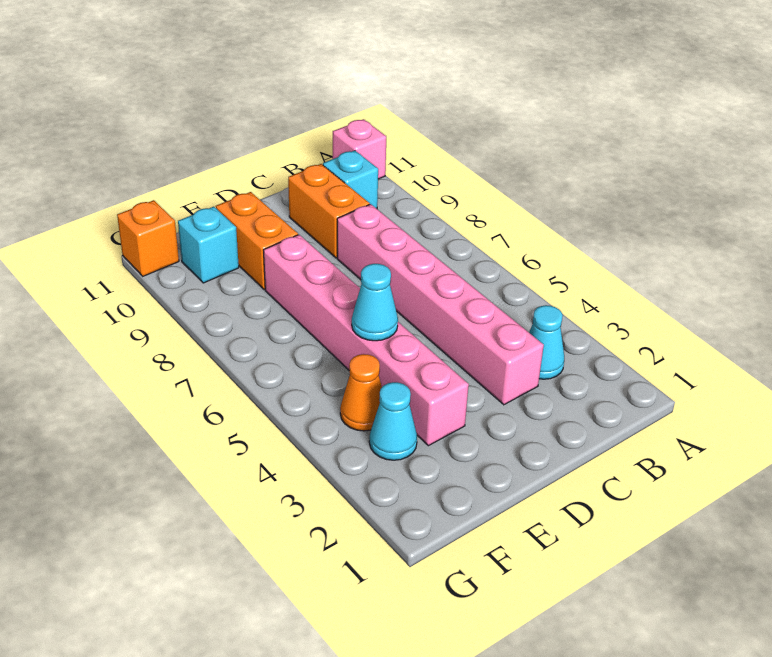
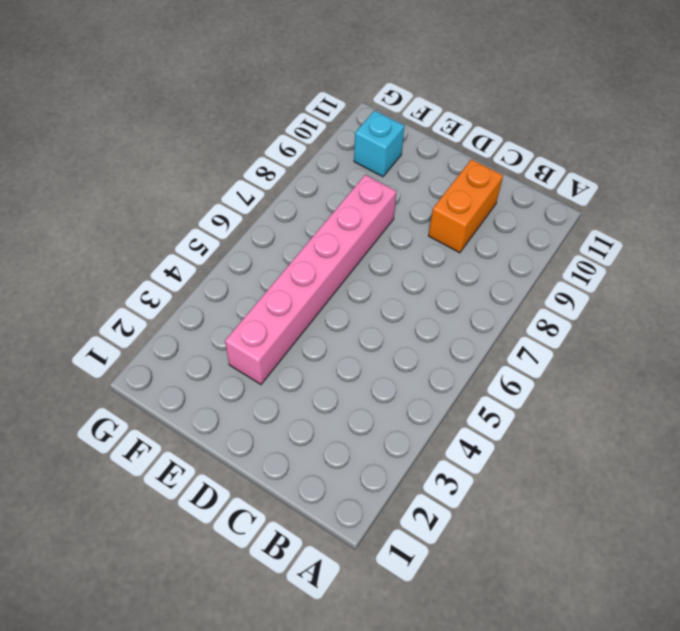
none -> pink brick A11 level 1
none -> cyan cone B3 level 1
none -> cyan brick B10 level 1

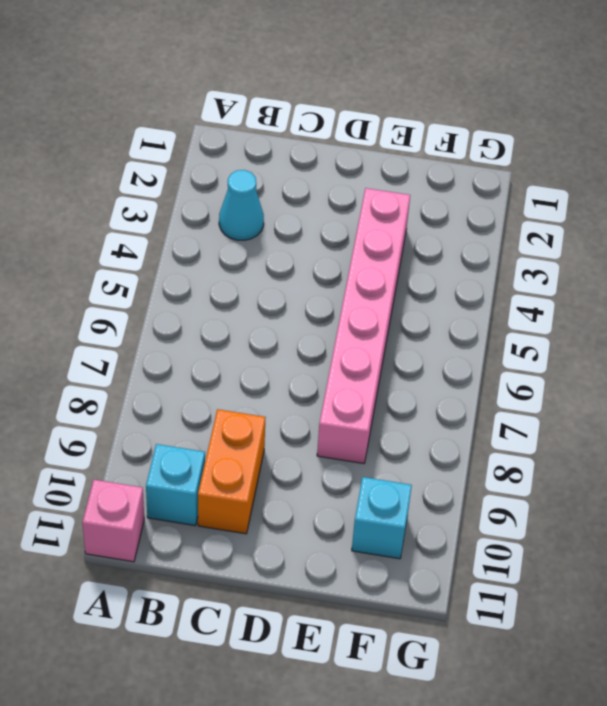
none -> pink brick C3:C8 level 1
none -> orange brick E9:E10 level 1
none -> cyan cone F3 level 1

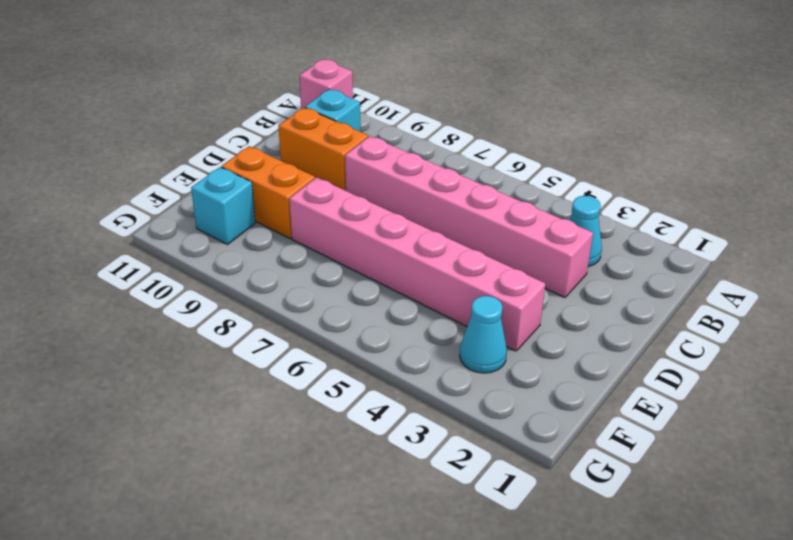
none -> orange cone F4 level 1
none -> orange brick G11 level 1
none -> cyan cone E5 level 2

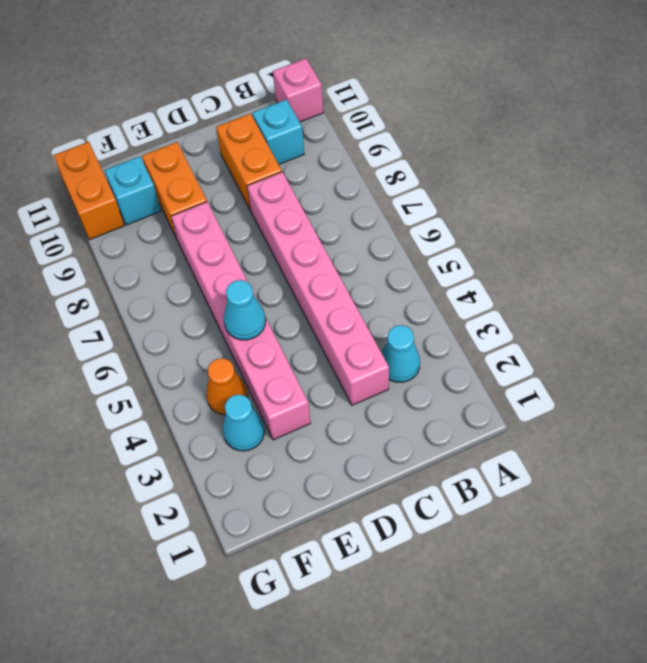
orange brick G10:G11 level 1 -> orange brick G11 level 1

